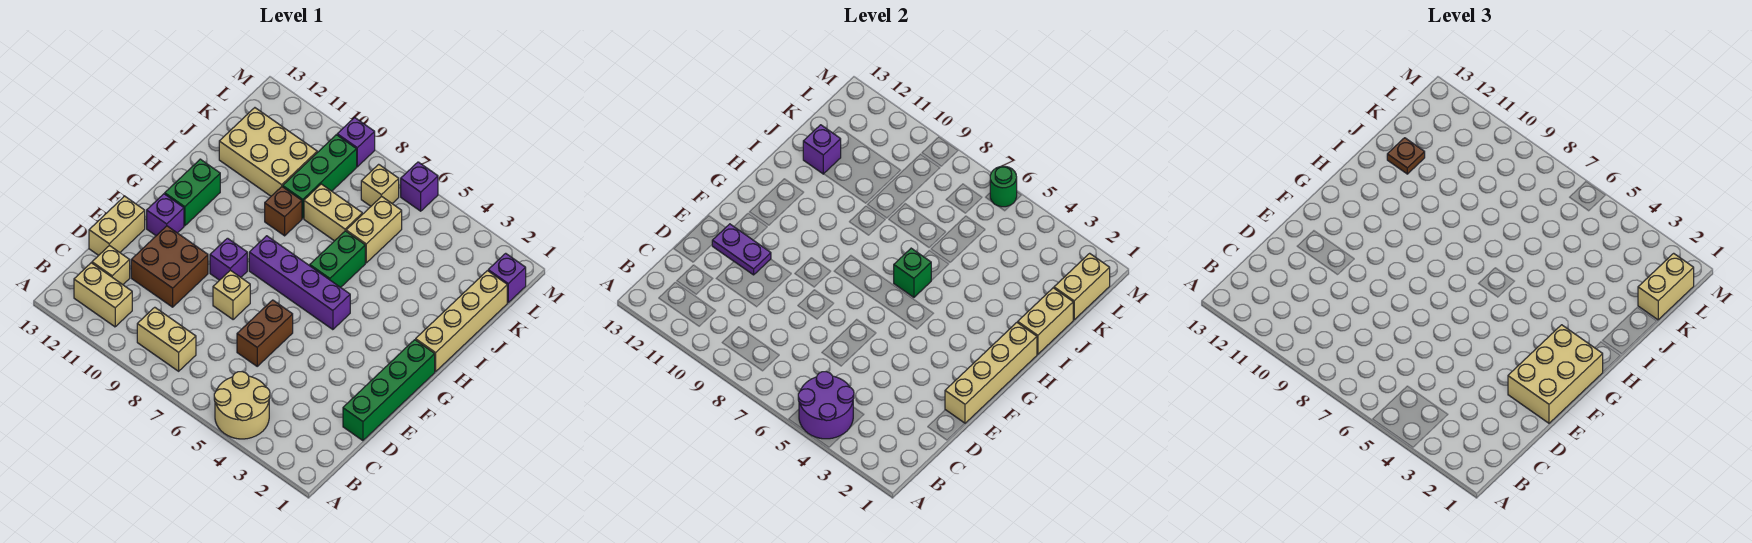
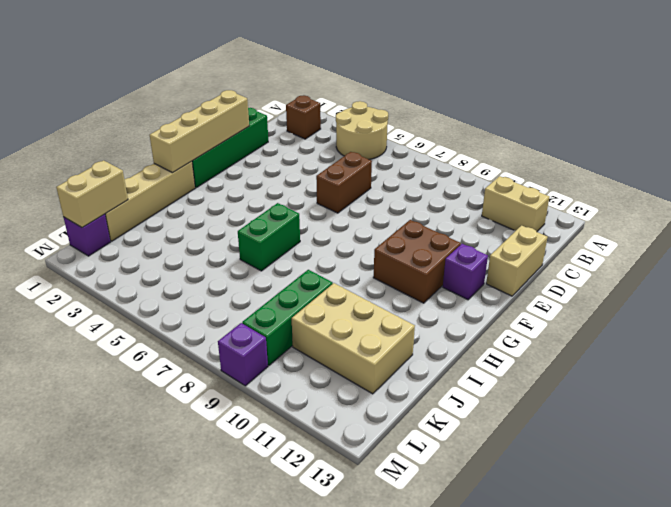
brown brick B2 level 1 -> brown brick I9 level 1
brown brick F10:G11 level 1 -> brown brick D10:E11 level 1
none -> tan brick B8:B9 level 1
none -> tan brick C12 level 1
none -> tan brick E8 level 1
none -> purple brick F9 level 1

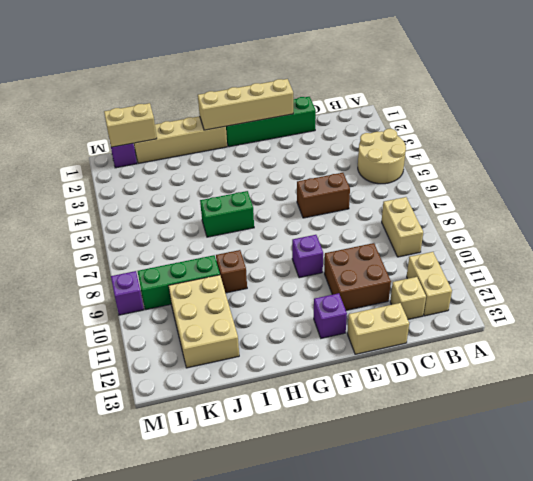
none -> tan brick E8 level 1
none -> purple brick G5:G8 level 1
none -> green brick G12:H12 level 1
none -> tan brick J6:K6 level 1

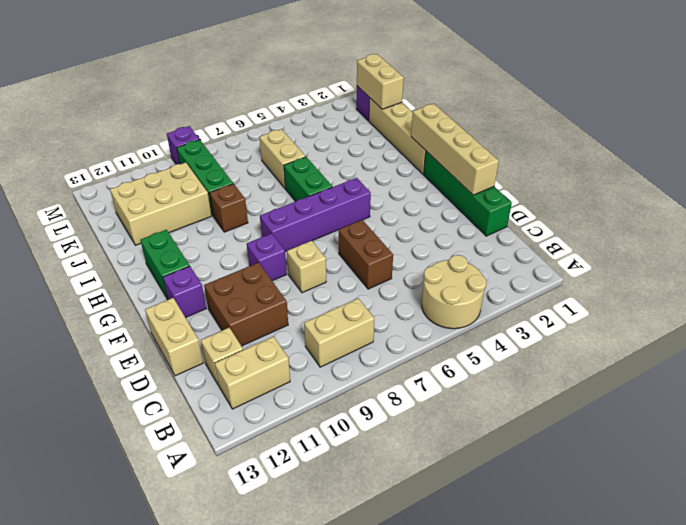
none -> tan brick J7:J8 level 1
none -> tan brick L7 level 1
none -> purple brick M6 level 1
none -> purple round brick A4:B5 level 2

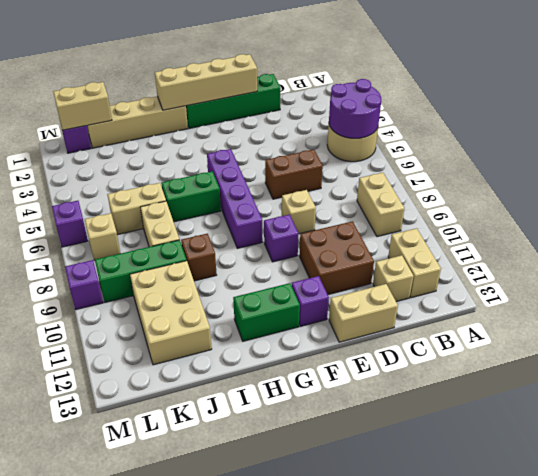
none -> purple plate E11:E12 level 2
none -> green brick H6 level 2
none -> tan brick I1:J1 level 2
none -> purple brick J12 level 2

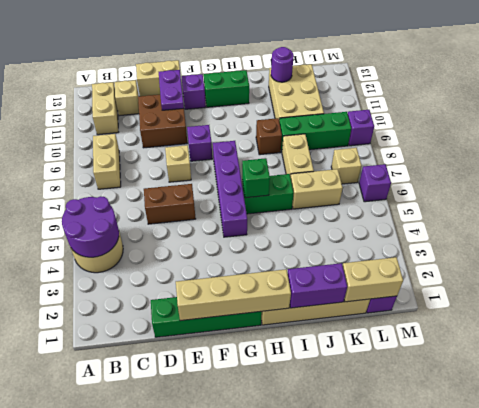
purple brick I1:J1 level 2 -> tan brick I1:J1 level 2
purple round brick J12 level 2 -> purple brick J12 level 2
none -> green round brick M6 level 2
none -> tan brick E1:G2 level 3
none -> brown plate J12 level 3
none -> tan brick K1:L1 level 3

